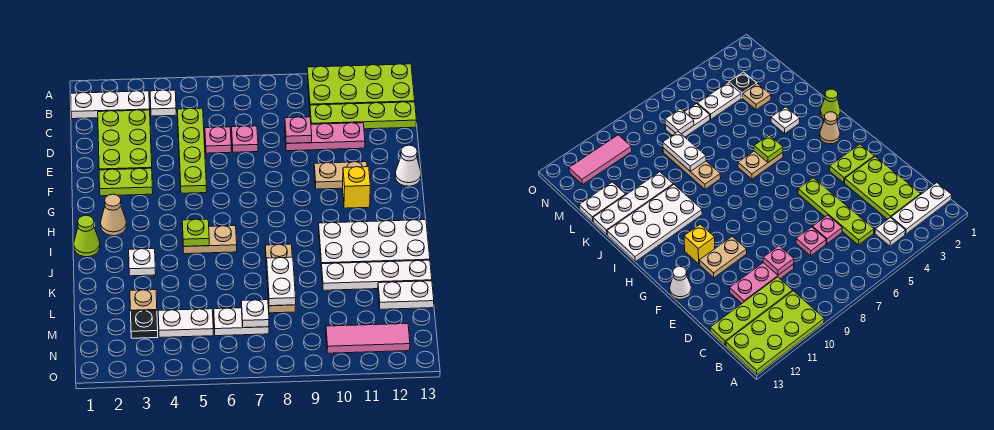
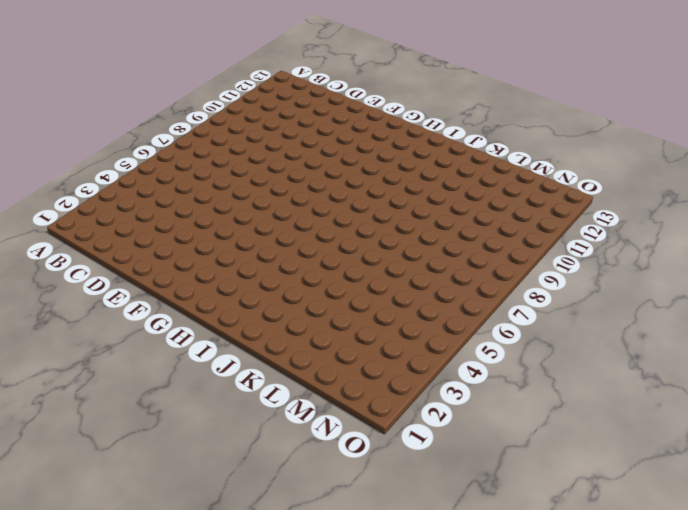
none -> lime plate A10:B13 level 1
none -> white plate B1:B3 level 1
none -> white plate B4 level 1
none -> lime plate C2:E3 level 1

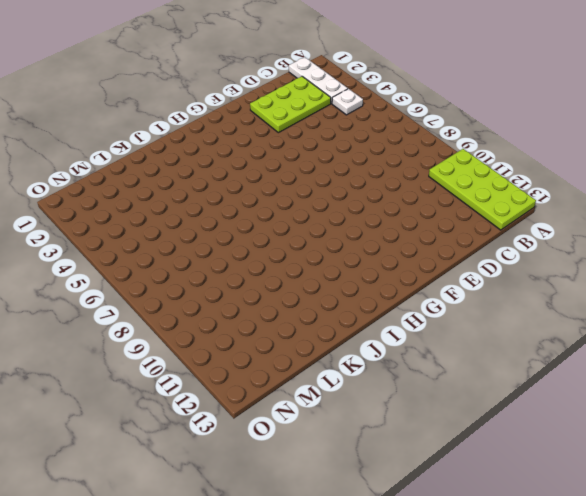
none -> lime plate C5:F5 level 1
none -> lime plate C10:C13 level 1
none -> pink plate D6 level 1
none -> pink plate D7 level 1

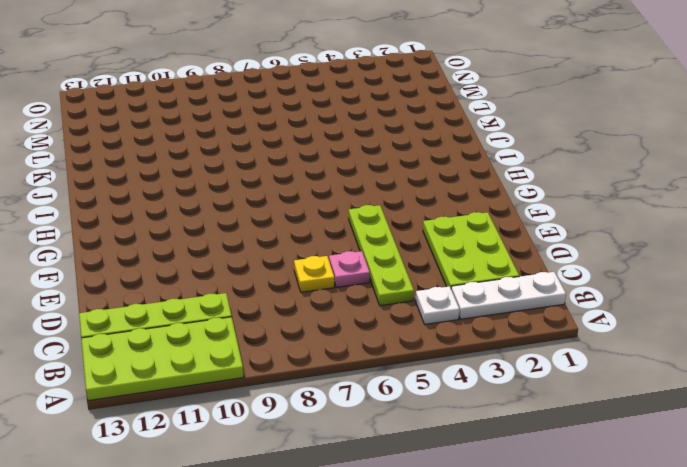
yellow plate D7 level 1 -> pink plate D7 level 1
none -> pink plate D9:D11 level 1
none -> lime plate F2:F3 level 1
none -> tan plate F10:F11 level 1
none -> white cone F13 level 1

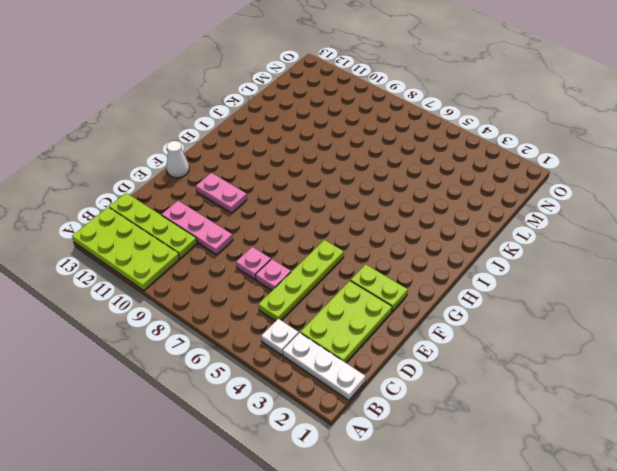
pink plate F10:F11 level 1 -> tan plate F10:F11 level 1
none -> yellow brick G11 level 1
none -> tan cone H2 level 1
none -> lime cone I1 level 1
none -> tan plate I5:I6 level 1

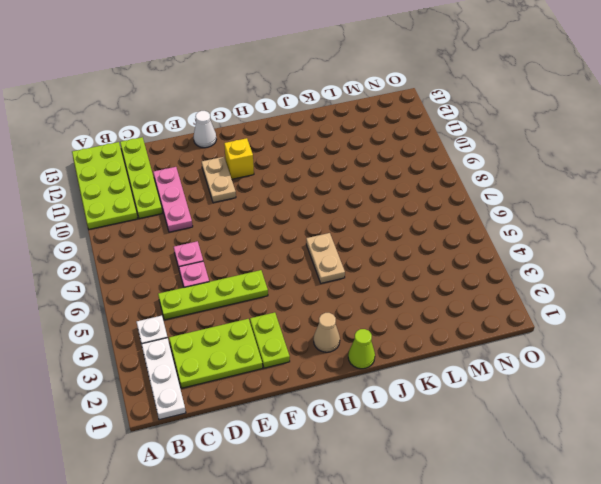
none -> white plate I10:J13 level 1
none -> white plate J3 level 1
none -> tan plate J8:L8 level 1
none -> white plate K10:K13 level 1

